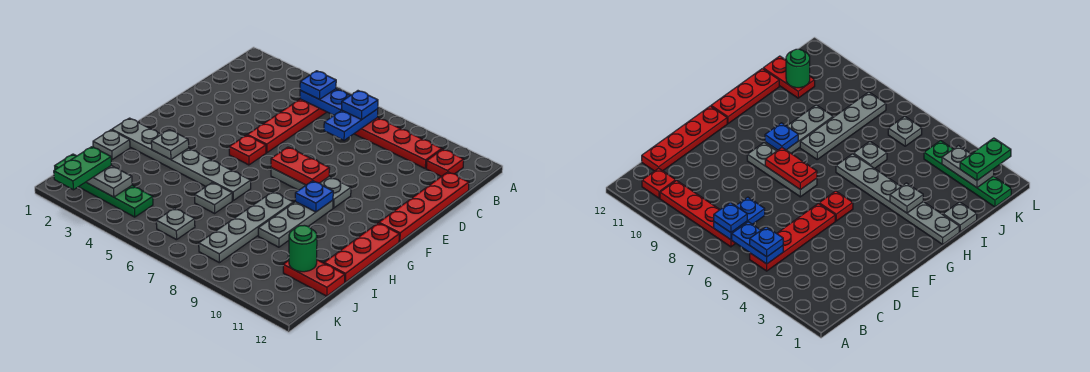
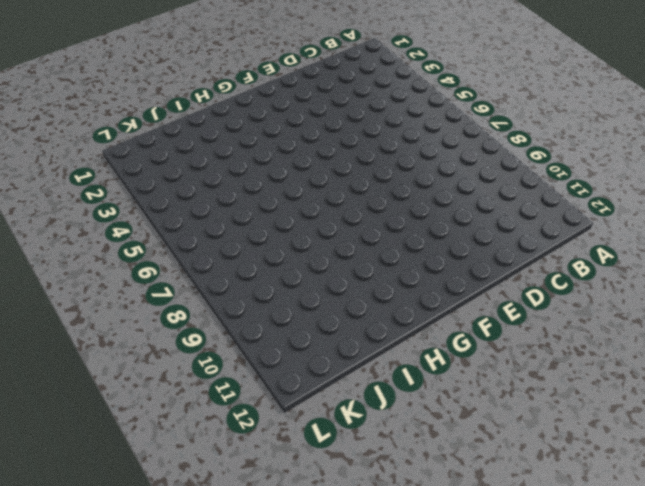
none -> red plate B5:E5 level 1
none -> red plate B7:B10 level 1
none -> red plate B11 level 1

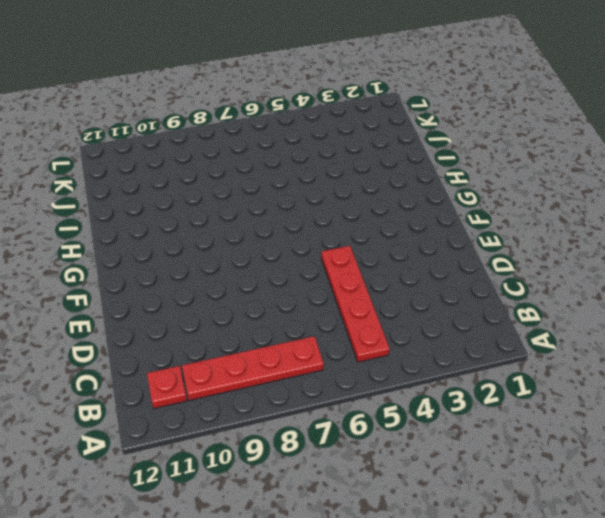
none -> red plate C12:F12 level 1
none -> red plate F5 level 1
none -> grey plate F7:F9 level 1

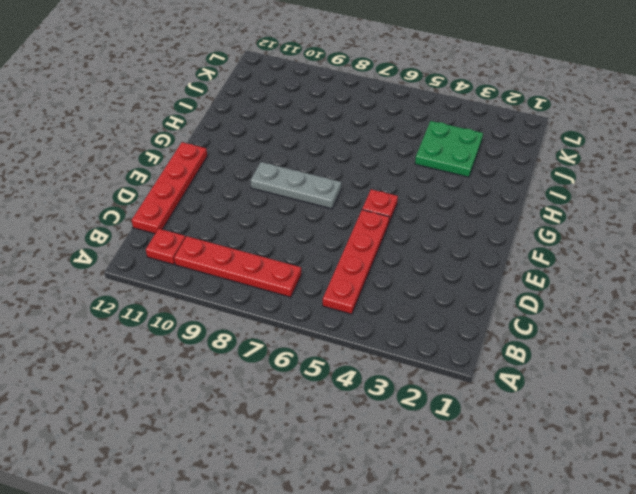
green plate I3:J4 level 1 -> none
none -> grey plate G9:I9 level 1
none -> red plate G12:I12 level 1
none -> grey plate H1:H6 level 1

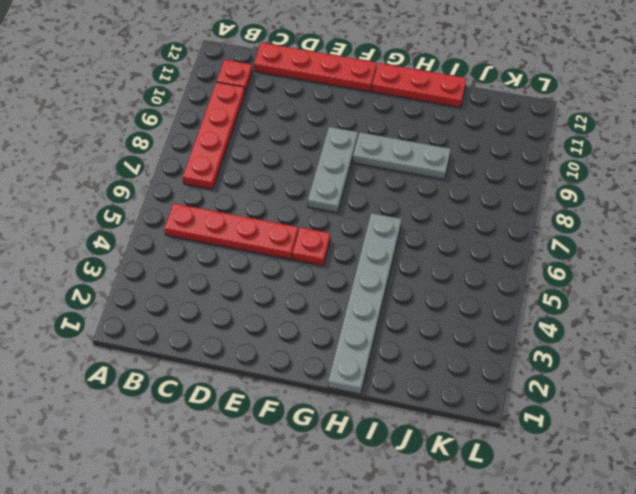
none -> grey plate H8:K8 level 1
none -> grey plate I1 level 1
none -> grey plate I6 level 1

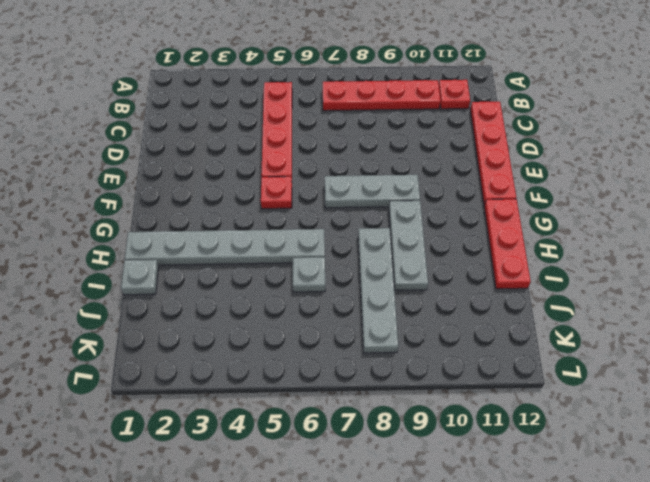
none -> red plate J11:J12 level 1
none -> green plate K1:K4 level 1
none -> grey plate K6 level 1

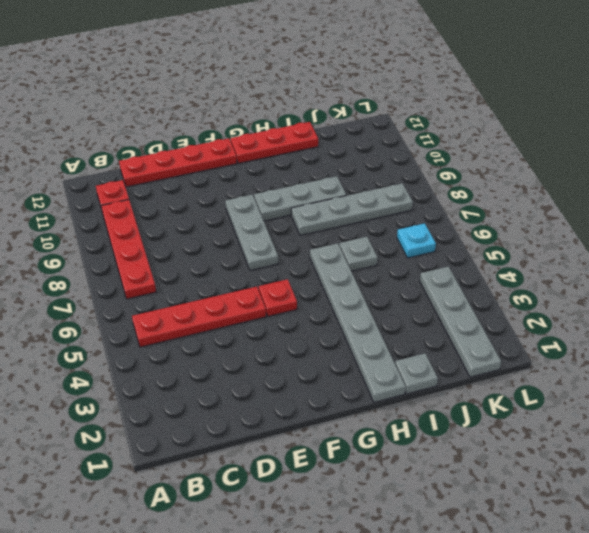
grey plate K1:K4 level 1 -> green plate K1:K4 level 1
cyan plate K6 level 1 -> grey plate K6 level 1
none -> red plate J11:J12 level 1
none -> blue plate B5:B6 level 2
none -> blue plate B7:C7 level 2

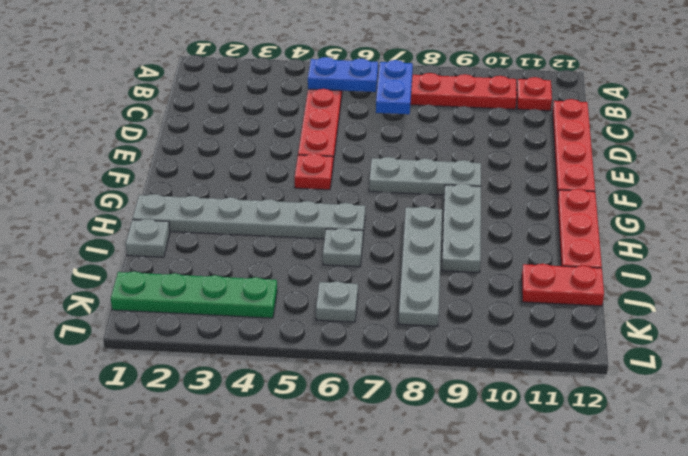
none -> red plate F7:F8 level 2
none -> blue plate G9 level 2
none -> grey plate H3 level 2

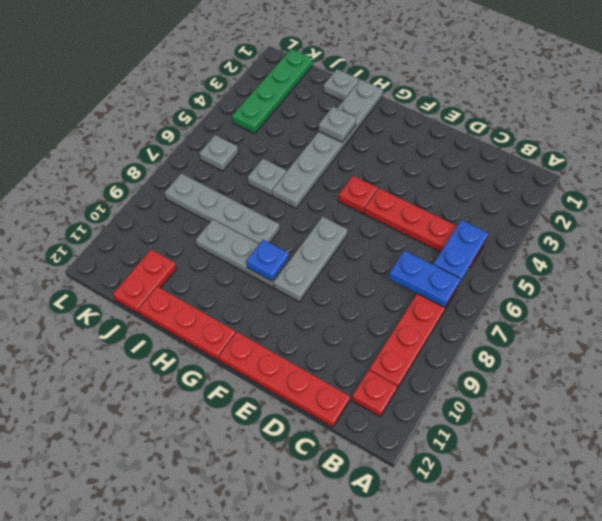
none -> red plate F7:F8 level 2
none -> green round brick J11 level 2
none -> grey plate K2:K3 level 2

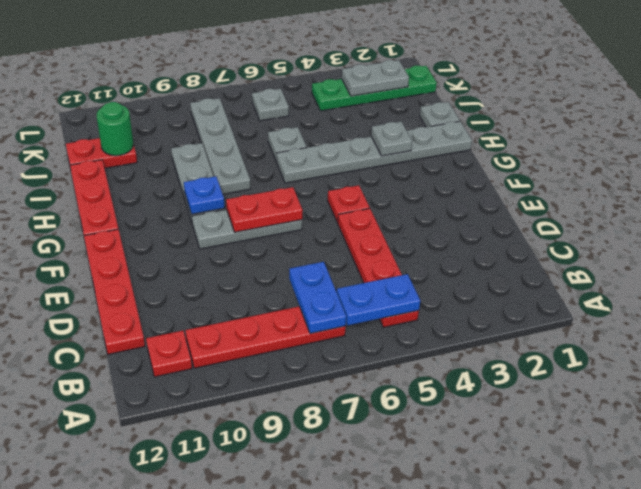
none -> blue plate B5 level 3
none -> blue plate B7 level 3
none -> green plate K2:L2 level 3

